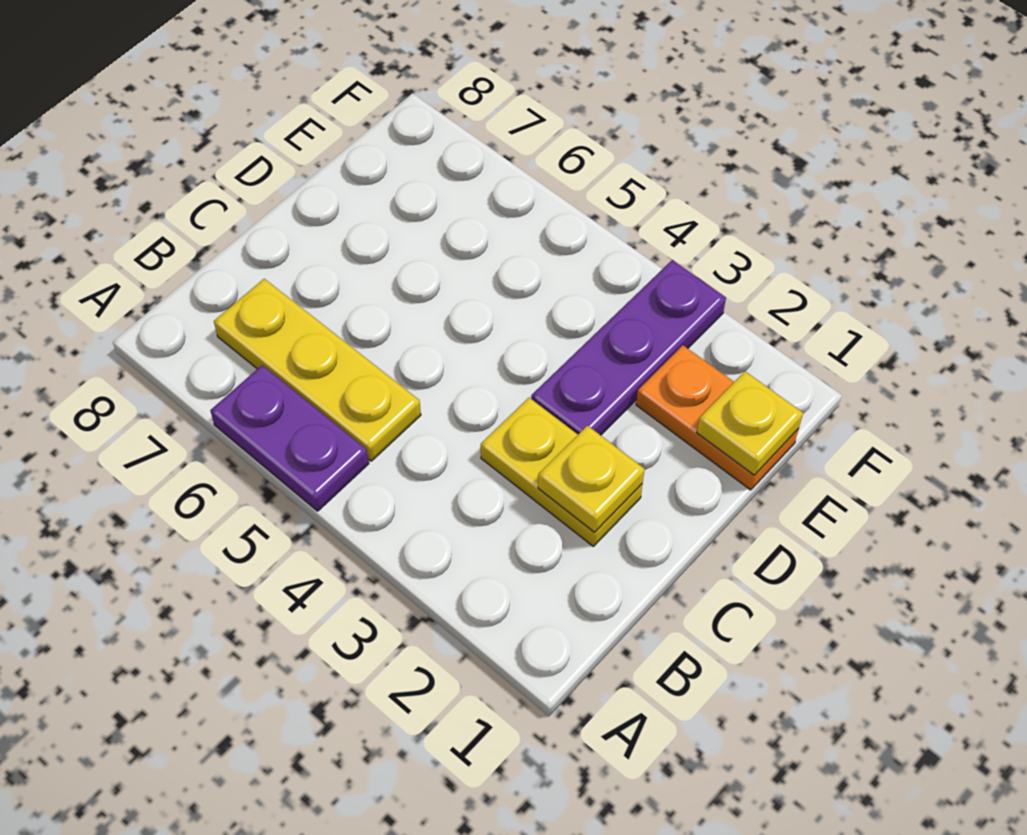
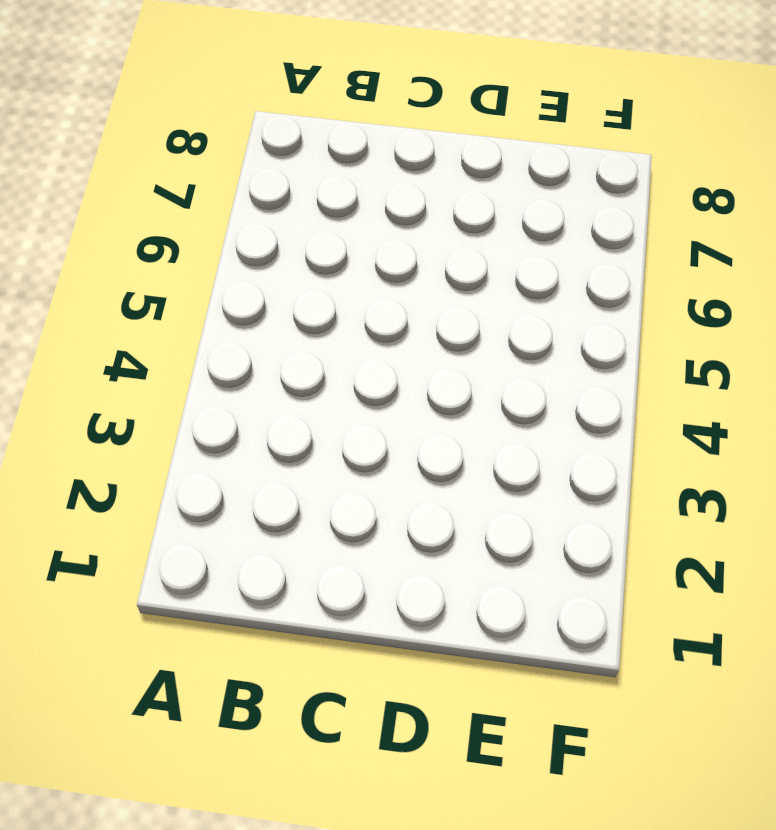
none -> purple plate A5:A6 level 1
none -> yellow plate B5:B7 level 1

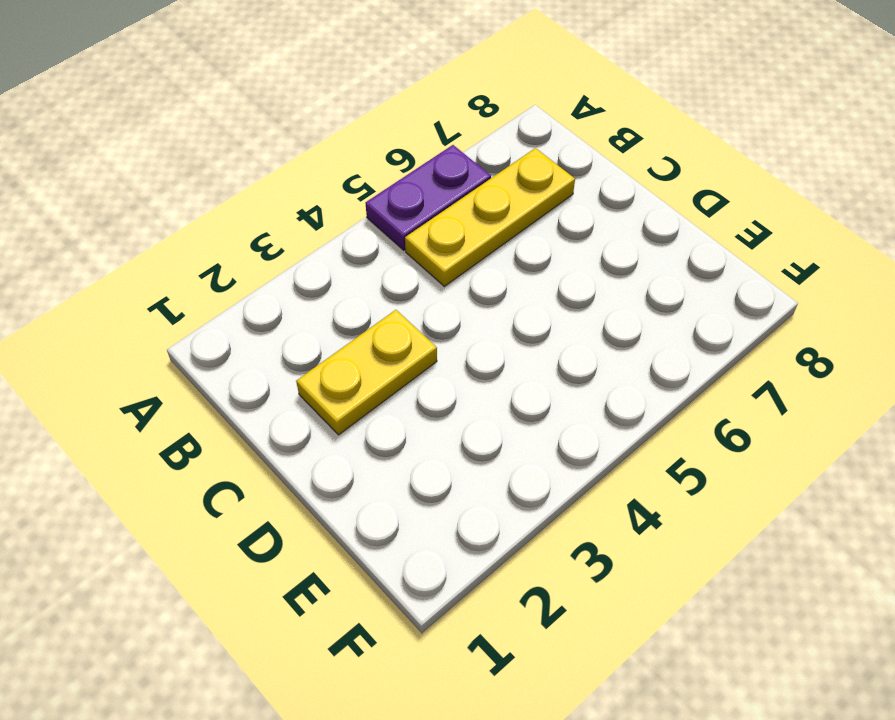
none -> purple plate D3:F3 level 1
none -> orange plate E1:E2 level 1

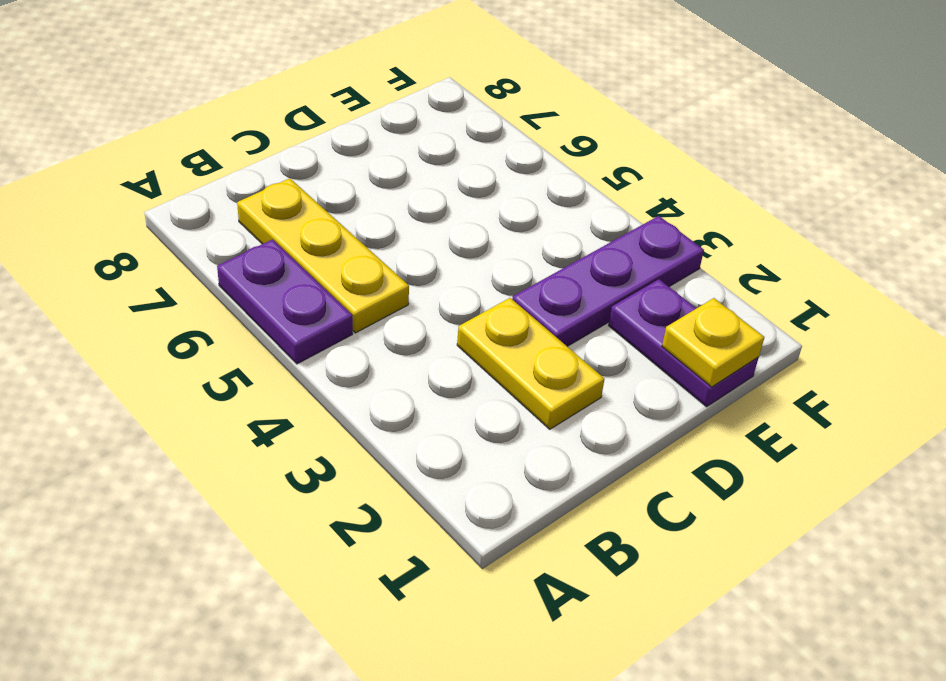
purple plate E1:E2 level 1 -> orange plate E1:E2 level 1
none -> yellow plate C2 level 2

